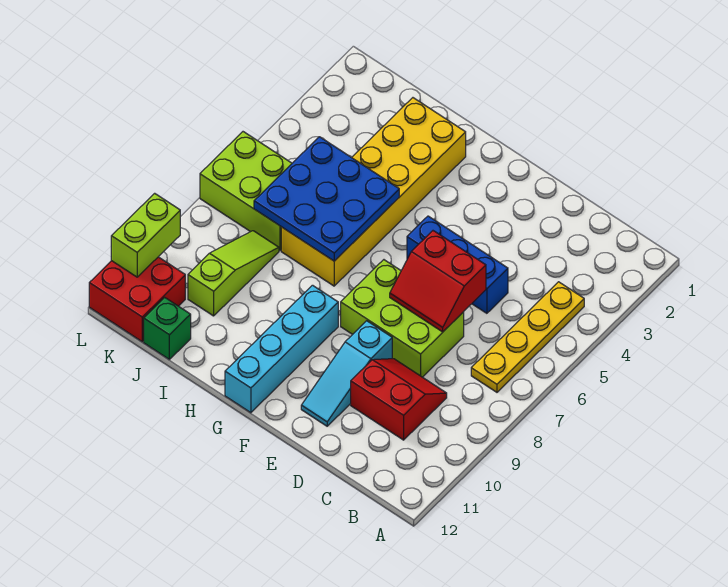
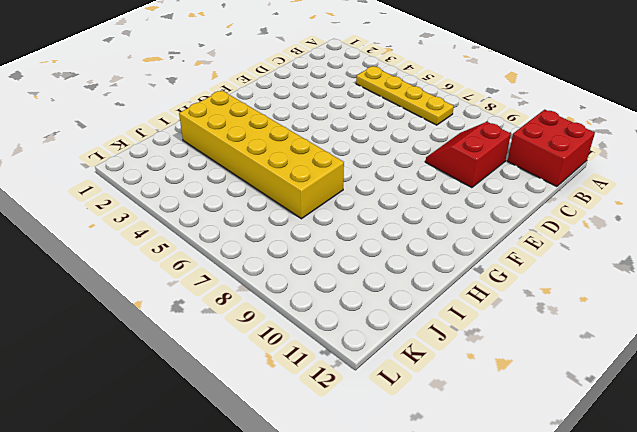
red brick A11:B12 level 1 -> red brick K11:L12 level 1
none -> blue brick D5:F5 level 1
none -> lime brick D7:F8 level 1
none -> cyan slope E9:E11 level 1 top 9

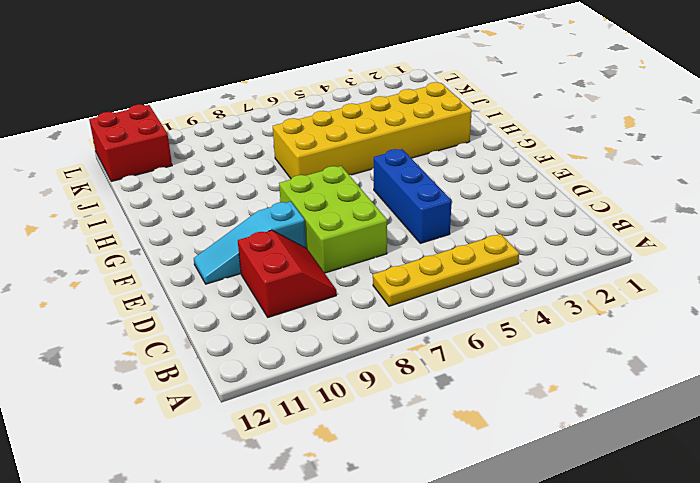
none -> cyan brick G9:G12 level 1
none -> lime brick J6:L7 level 1
none -> lime slope J8:J10 level 1 top 10

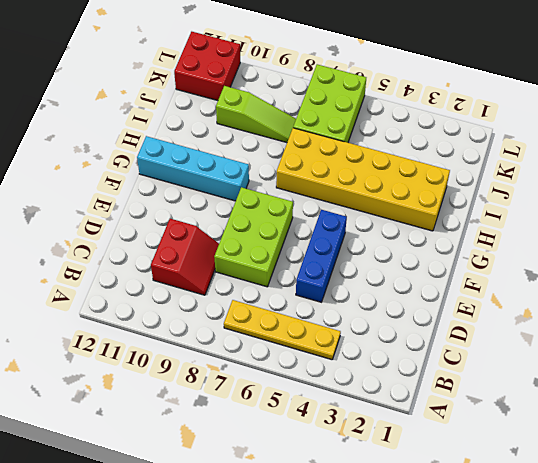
none -> cyan slope E9:E11 level 1 top 9
none -> green brick J12 level 1
none -> red slope D6:E7 level 2 top 6

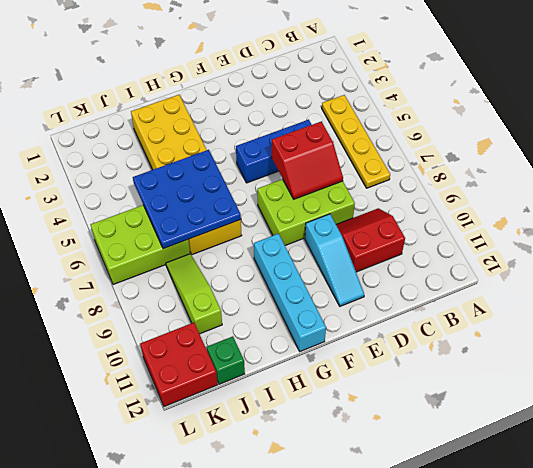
none -> lime brick L10:L11 level 2

